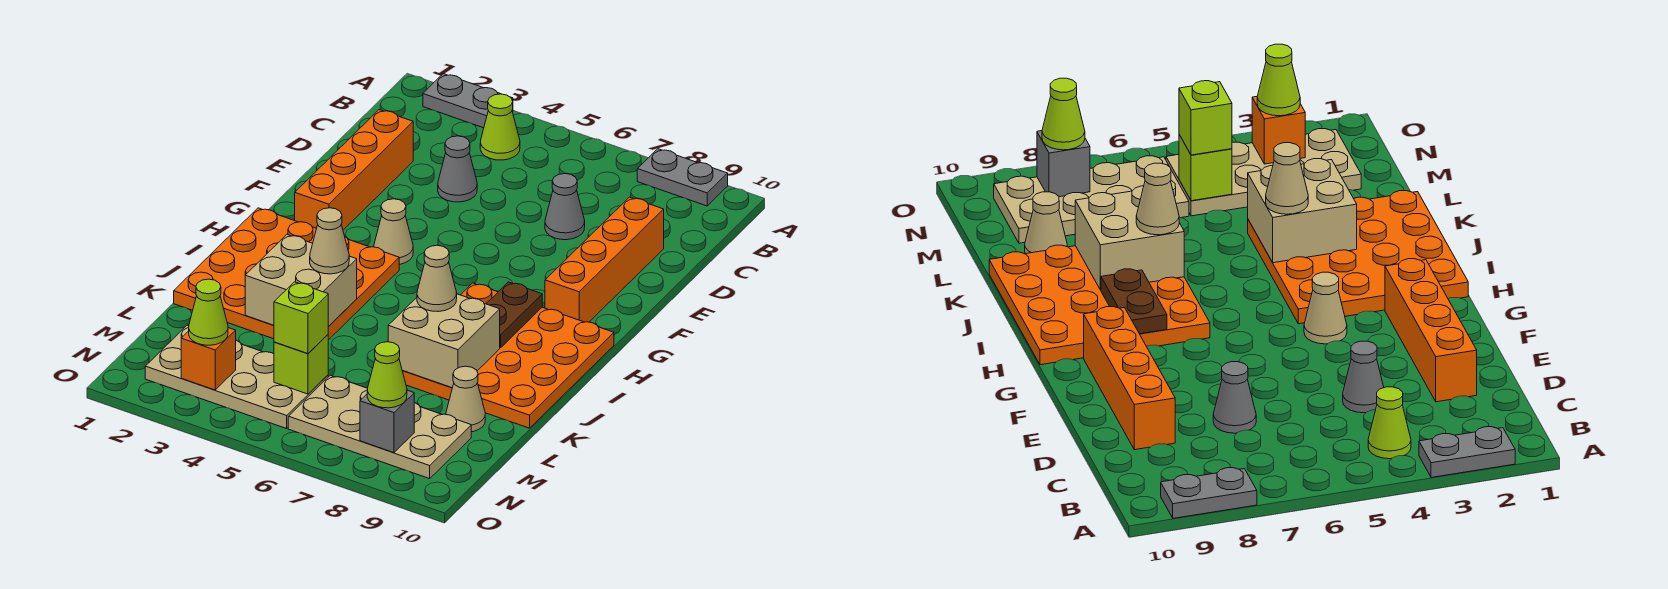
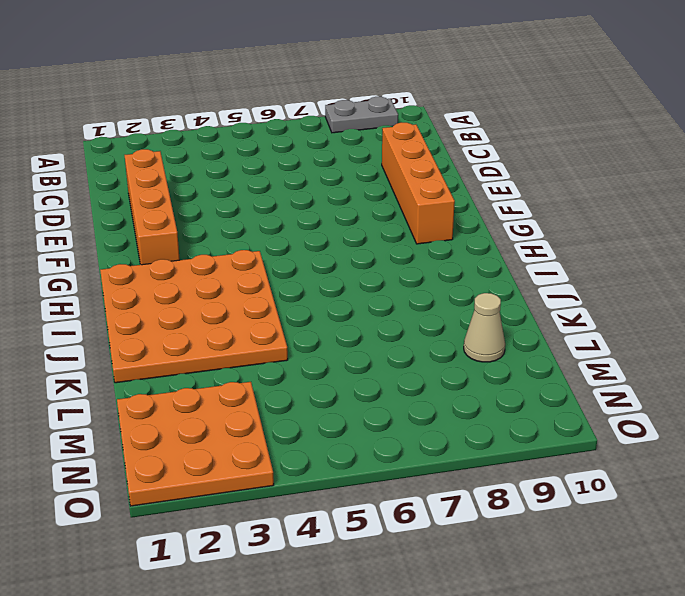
orange plate M1:O3 level 1 -> tan plate M2:N5 level 1
none -> grey plate A2:A3 level 1
none -> lime cone B4 level 1
none -> grey cone D4 level 1

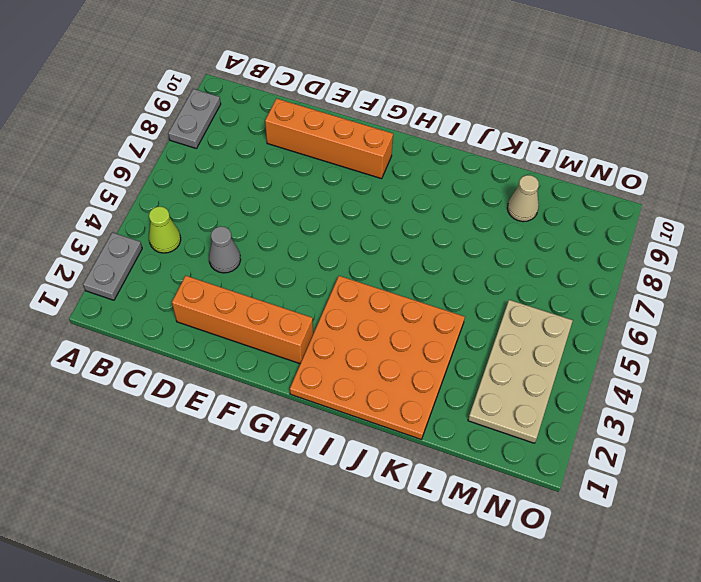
none -> grey cone D7 level 1
none -> tan cone G4 level 1
none -> orange plate H7:K10 level 1

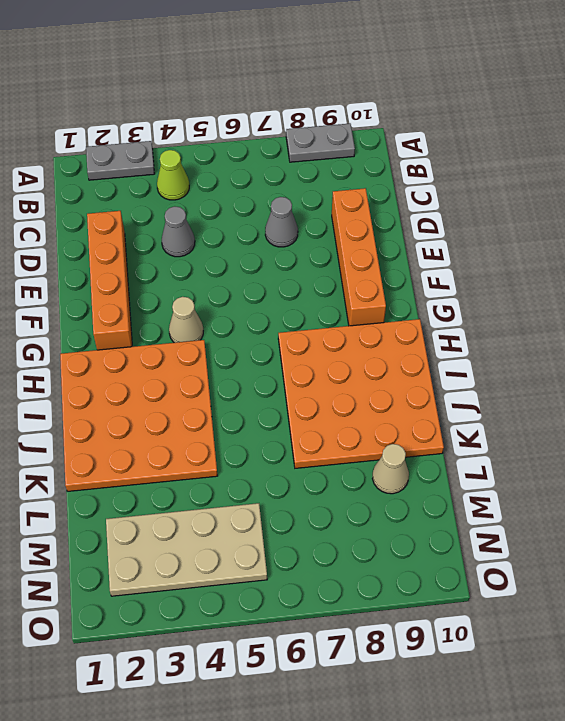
none -> tan plate M6:N9 level 1
none -> brown plate H8:I8 level 2
none -> tan brick J3:K4 level 2

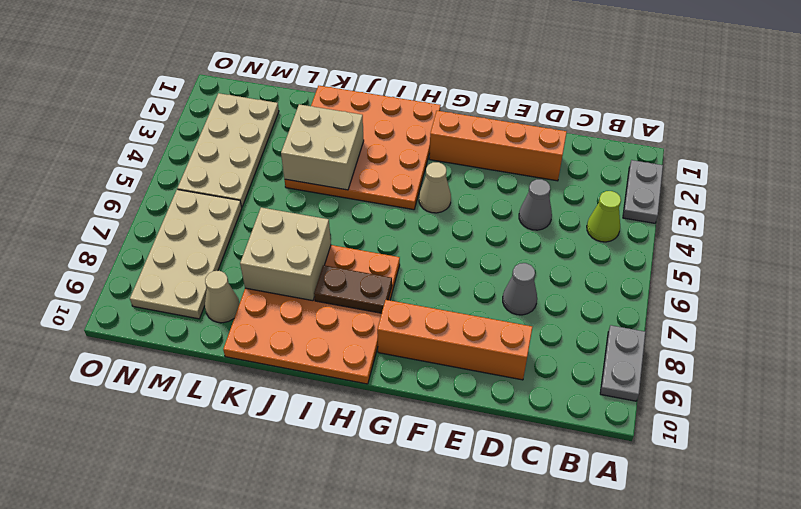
none -> lime brick M5 level 2
none -> orange brick N3 level 2
none -> grey brick N8 level 2

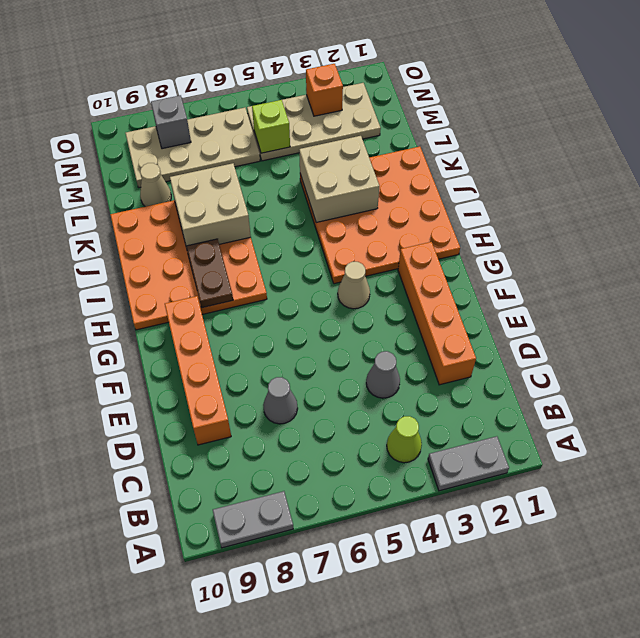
none -> tan cone J4 level 3
none -> tan cone J7 level 3
none -> lime brick M5 level 3

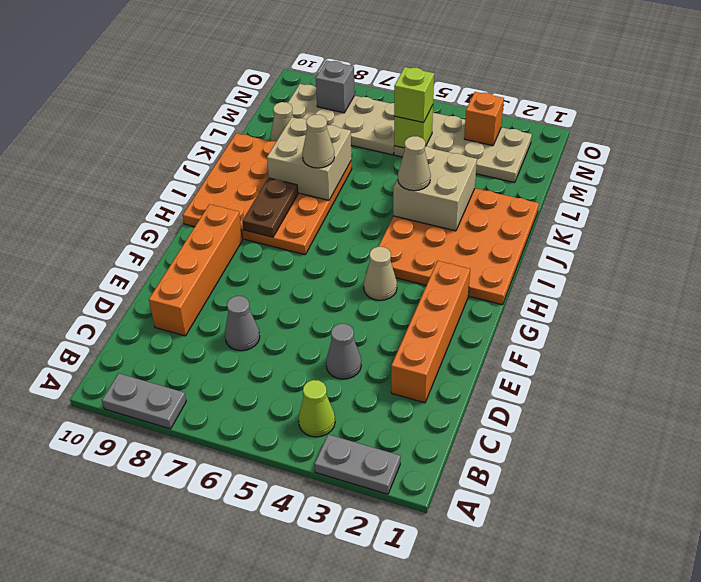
none -> lime cone N3 level 3
none -> lime cone N8 level 3

